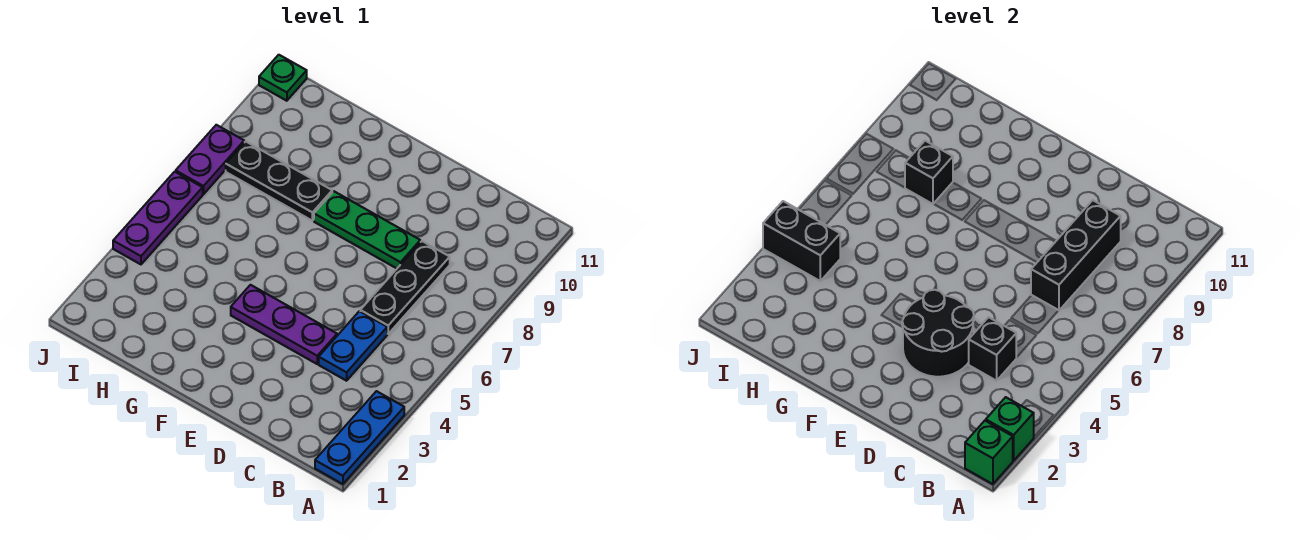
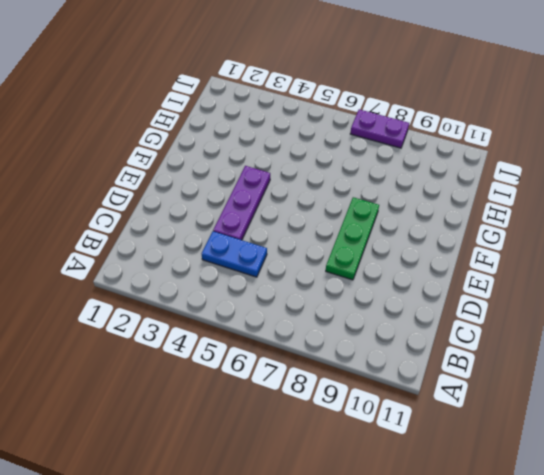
none -> blue plate A1:A3 level 1
none -> black plate C6:C8 level 1
none -> black plate G8:I8 level 1

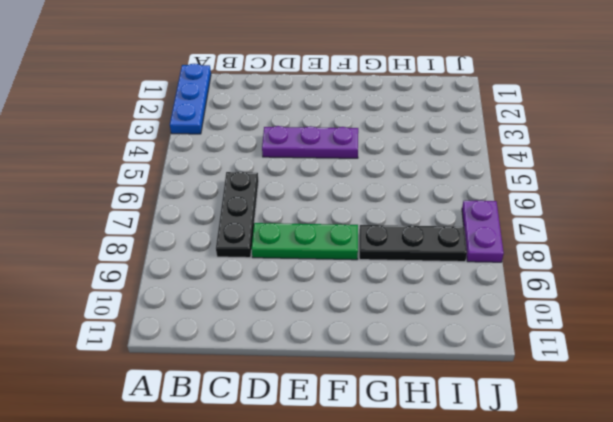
none -> blue plate C4:C5 level 1
none -> purple plate J4:J6 level 1
none -> green plate J11 level 1

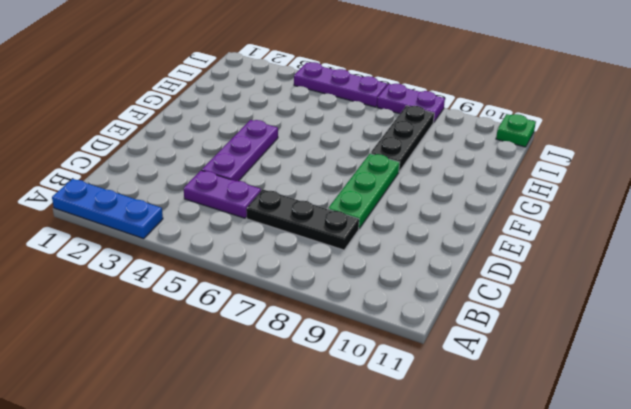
purple plate C4:C5 level 1 -> blue plate C4:C5 level 1
none -> green brick A1 level 2
none -> green brick A2 level 2
none -> black brick C4 level 2

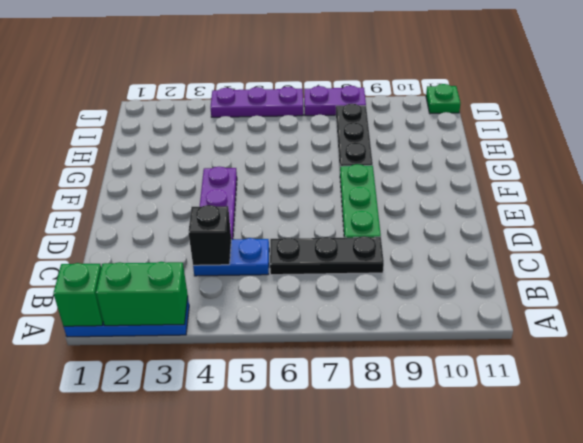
green brick A2:A3 level 2 -> green brick A2 level 2
none -> black brick C7:C9 level 2
none -> black round brick D3:E4 level 2
none -> black brick H8 level 2

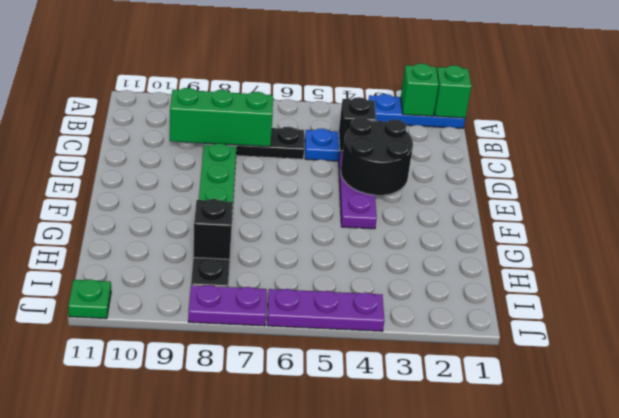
green brick C7:C9 level 2 -> black brick C7:C9 level 2
none -> black brick I4:J4 level 2

